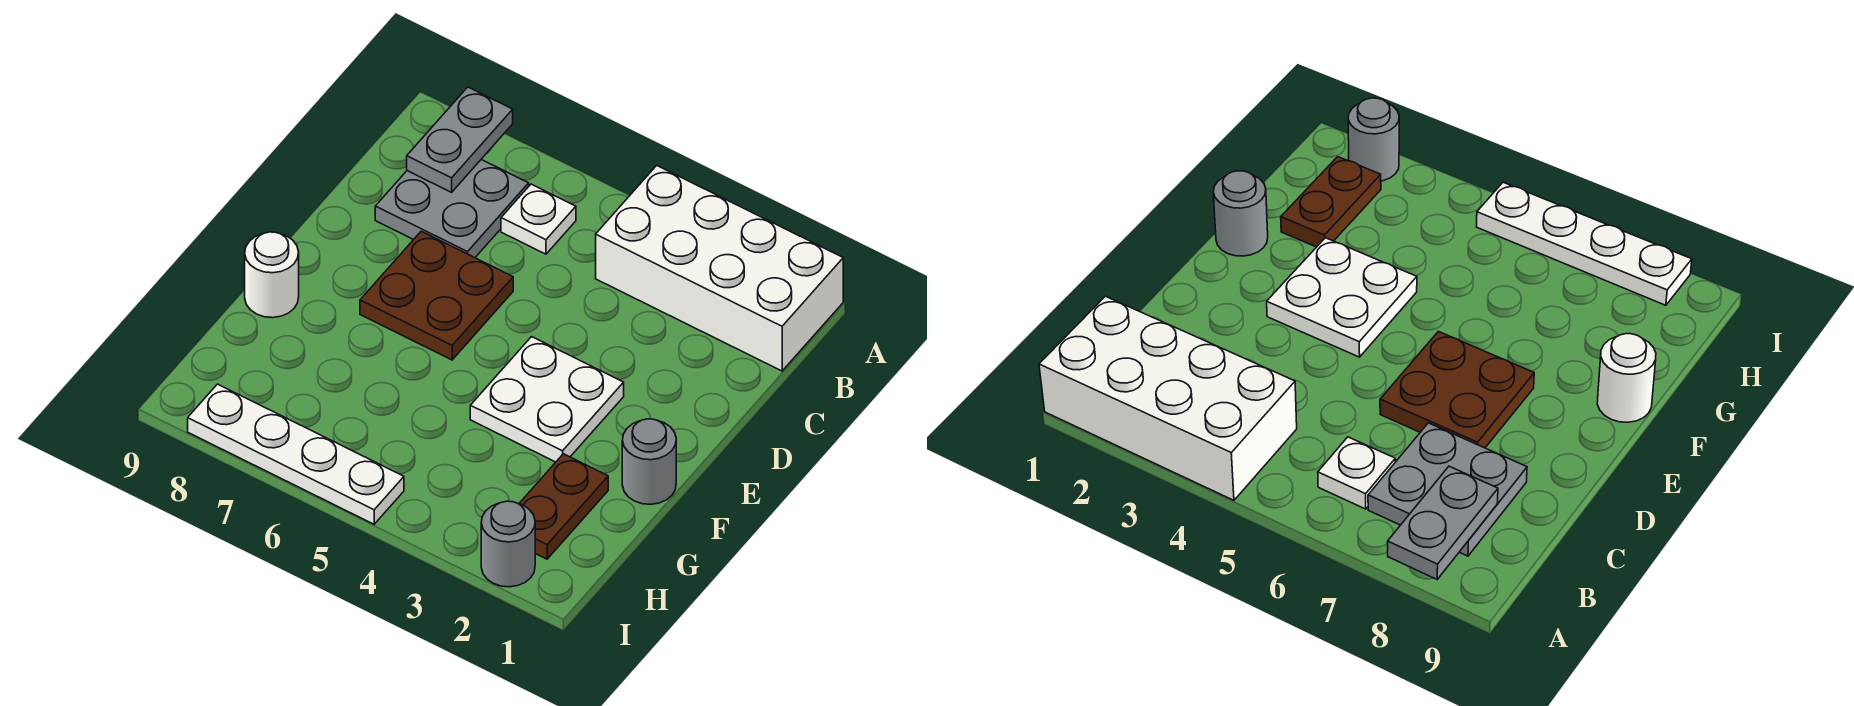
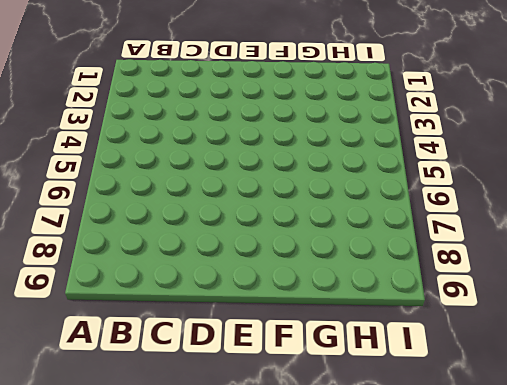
none -> white brick A1:B4 level 1
none -> white plate B6 level 1

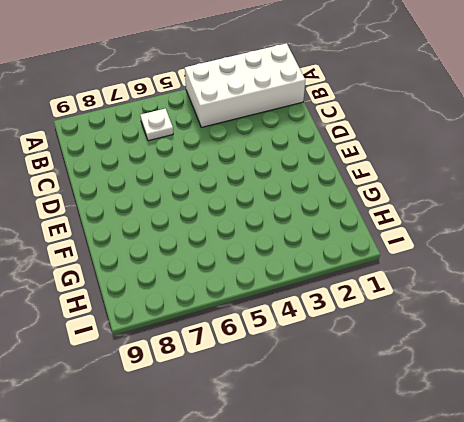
none -> grey plate B7:C8 level 1
none -> brown plate D6:E7 level 1

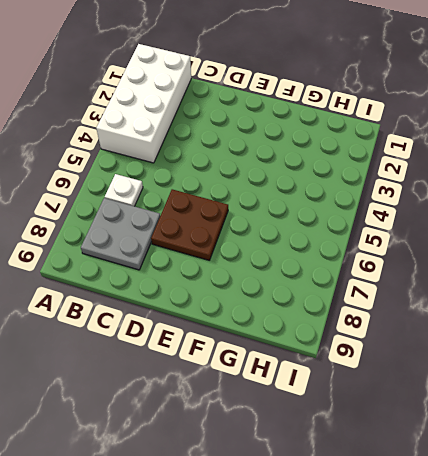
none -> white plate E3:F4 level 1
none -> grey round brick F1 level 1

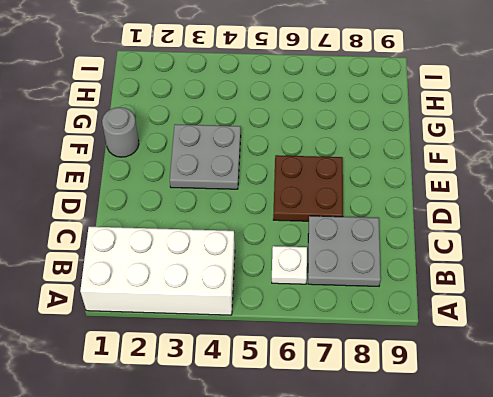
grey plate E3:F4 level 1 -> white plate E3:F4 level 1
none -> white round brick F9 level 1
none -> brown plate G2:H2 level 1

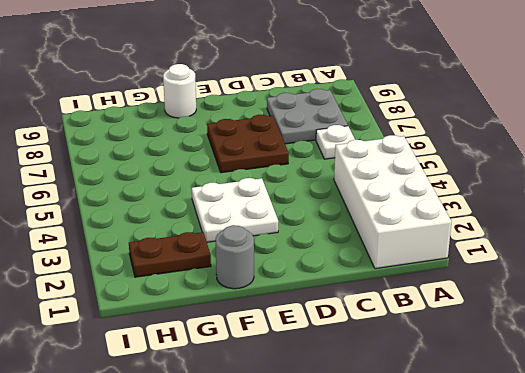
none -> grey round brick I2 level 1
none -> white plate I5:I8 level 1

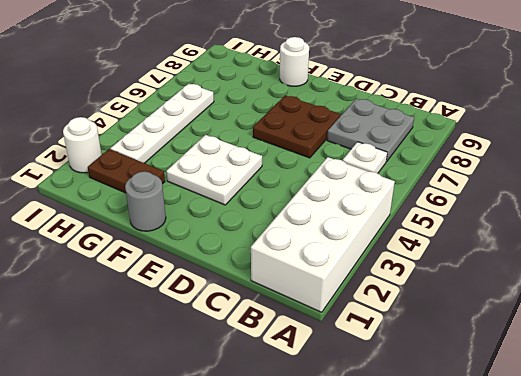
white plate H3:H6 level 1 -> white plate I5:I8 level 1
white round brick I2 level 1 -> grey round brick I2 level 1
none -> grey plate A8:B8 level 2

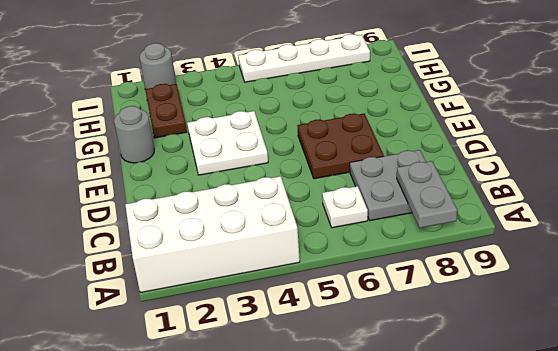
none -> white round brick F9 level 1

